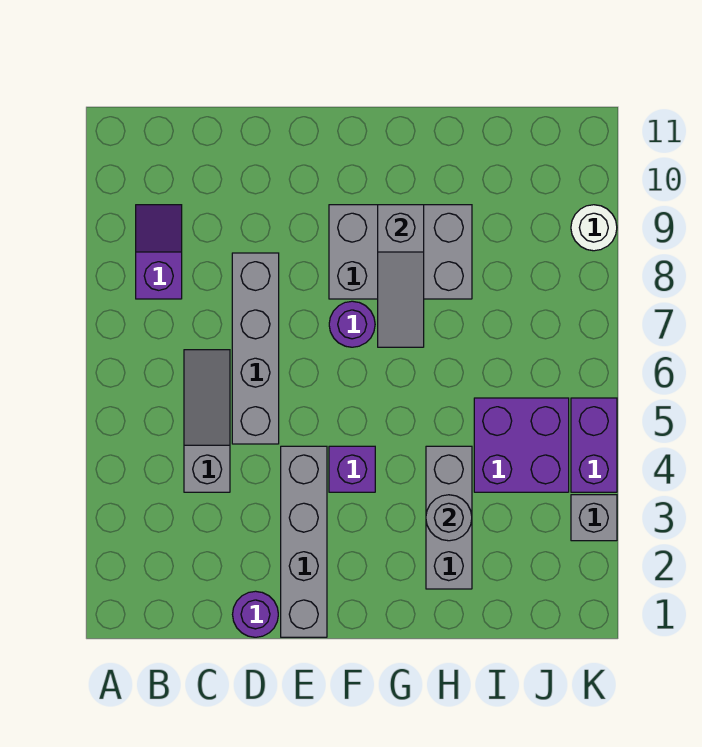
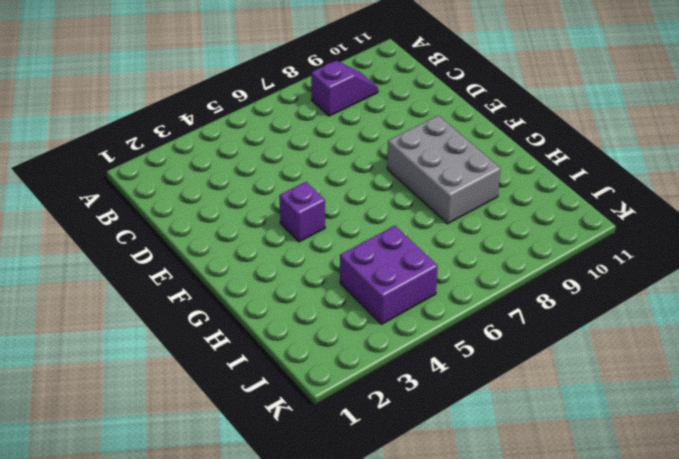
none -> grey slope C4:C6 level 1 top 4
none -> purple round brick D1 level 1
none -> grey brick D5:D8 level 1

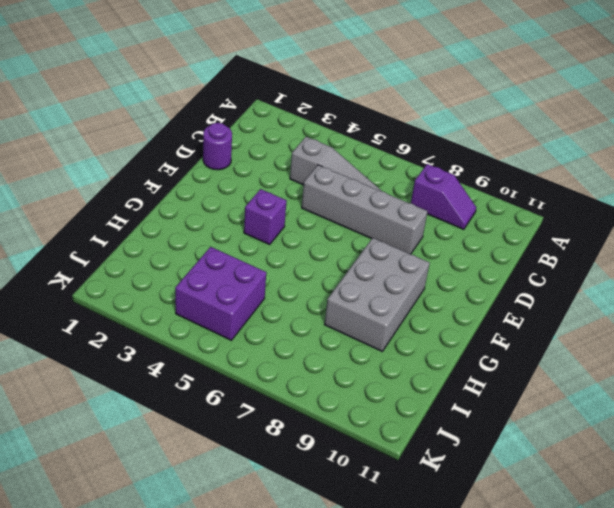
none -> grey brick E1:E4 level 1
none -> purple round brick F7 level 1
none -> grey brick H2:H4 level 1

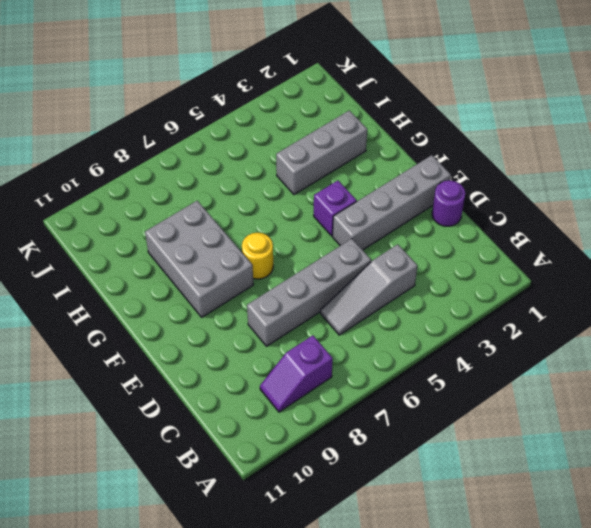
yellow round brick F7 level 1 -> purple round brick F7 level 1
none -> purple brick I4:J5 level 1
none -> grey brick K3 level 1
none -> purple brick K4:K5 level 1

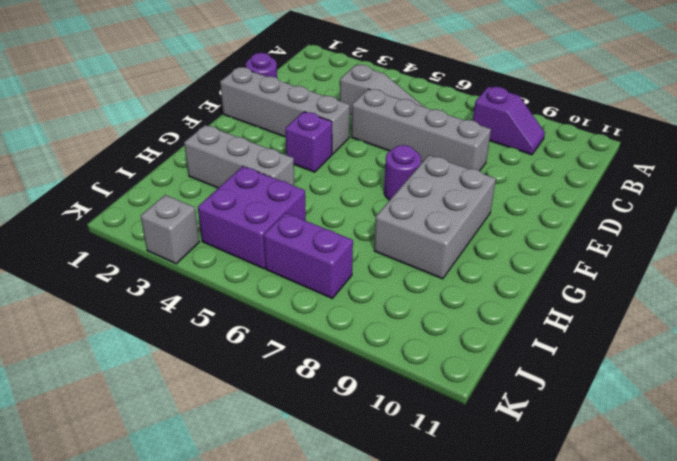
purple brick J6:J7 level 1 -> purple brick K4:K5 level 1
none -> white round brick K9 level 1
none -> grey slope G7:G9 level 2 top 9
none -> grey round brick H3 level 2

